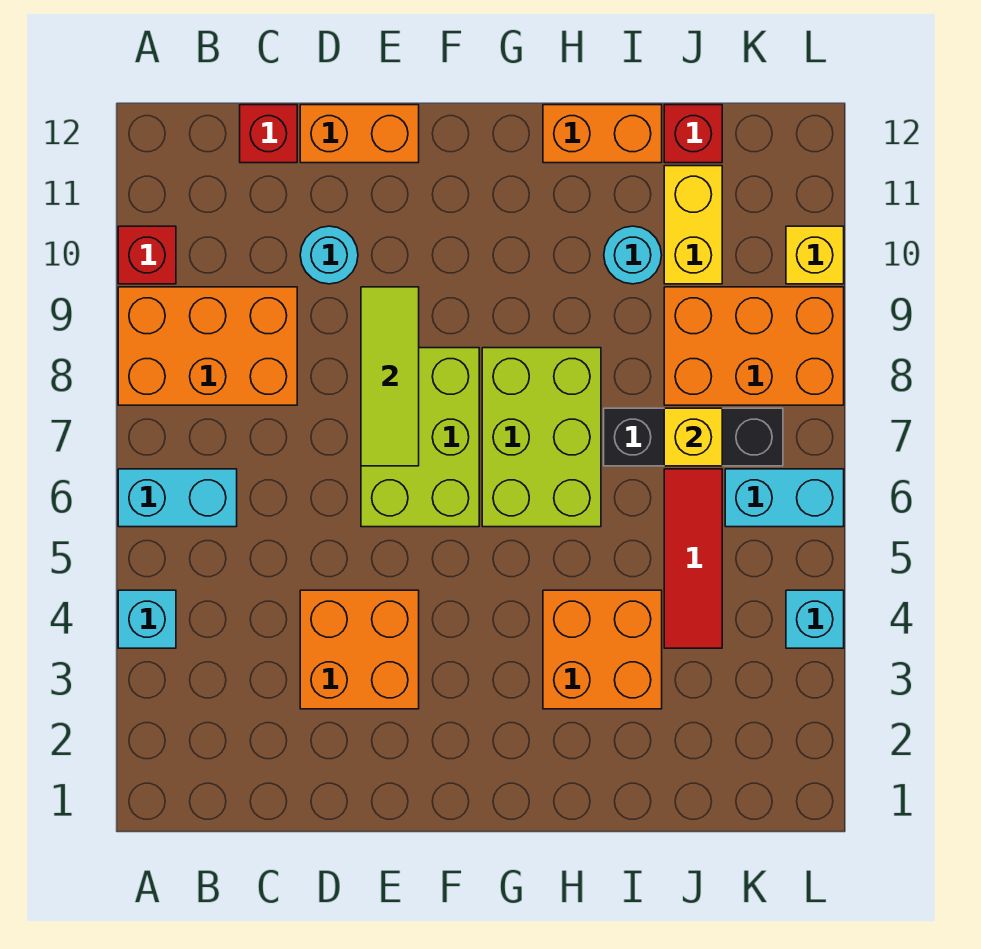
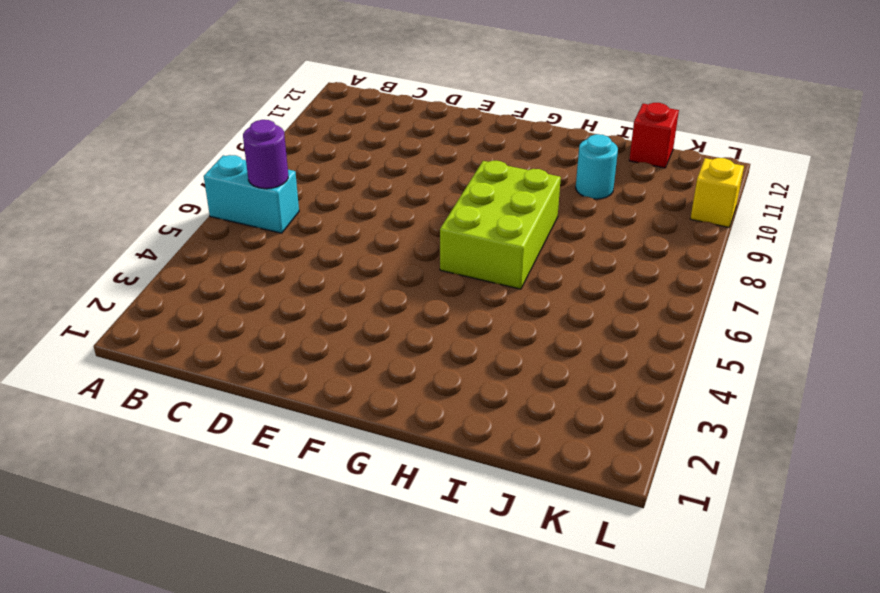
purple round brick B6 level 2 -> none
none -> cyan brick A4 level 1
none -> orange brick A8:C9 level 1
none -> red brick A10 level 1

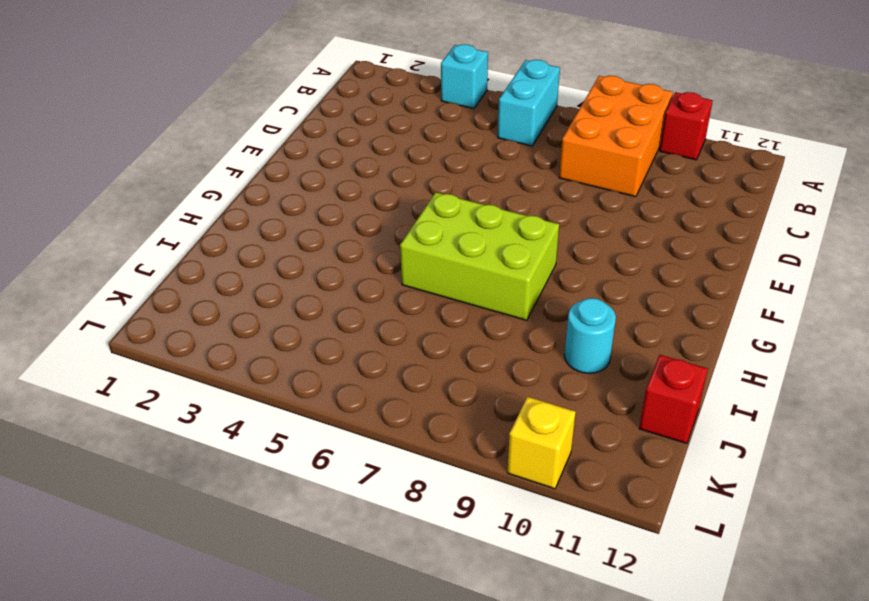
none -> red brick C12 level 1
none -> orange brick D3:E4 level 1
none -> cyan round brick D10 level 1

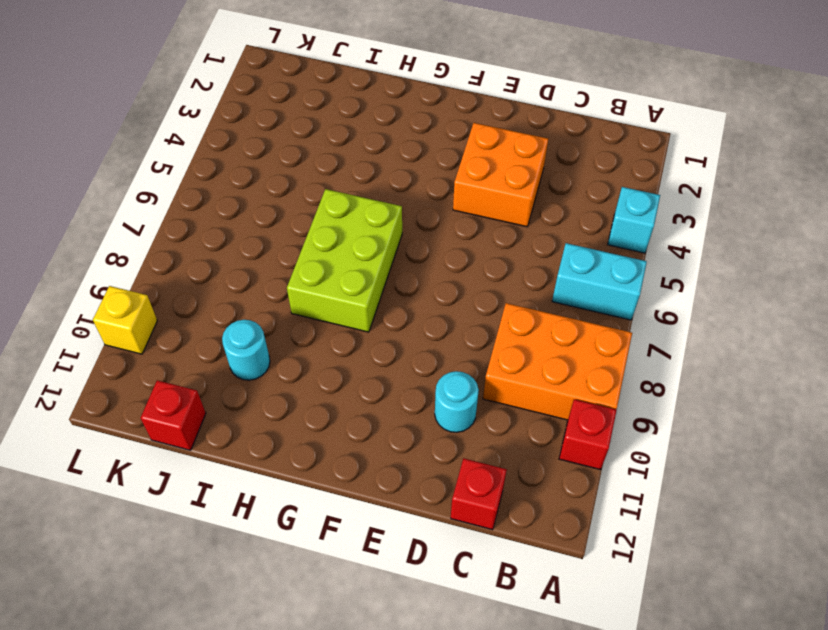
none -> orange brick D12:E12 level 1
none -> lime brick E6:F8 level 1
none -> orange brick H3:I4 level 1

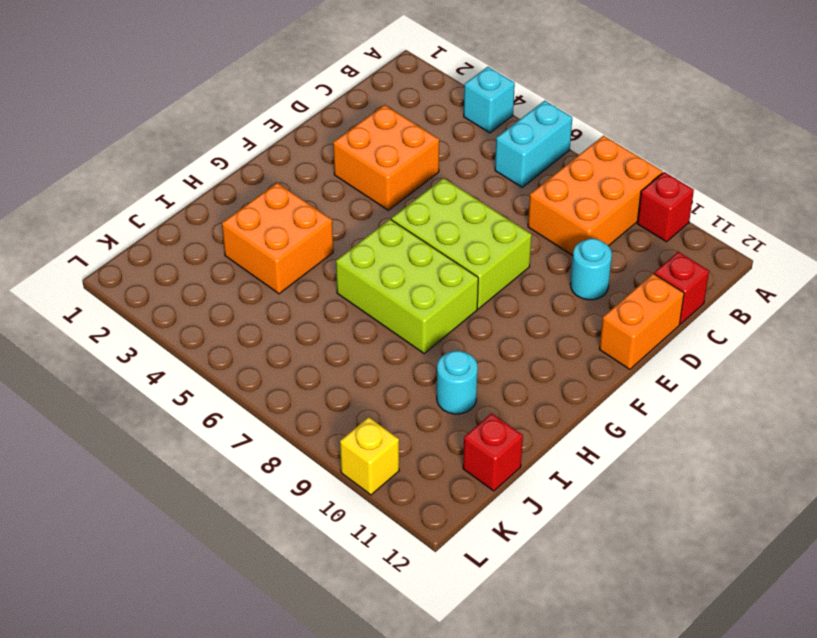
none -> orange brick H12:I12 level 1
none -> black brick I7:K7 level 1
none -> red tile J4:J6 level 1

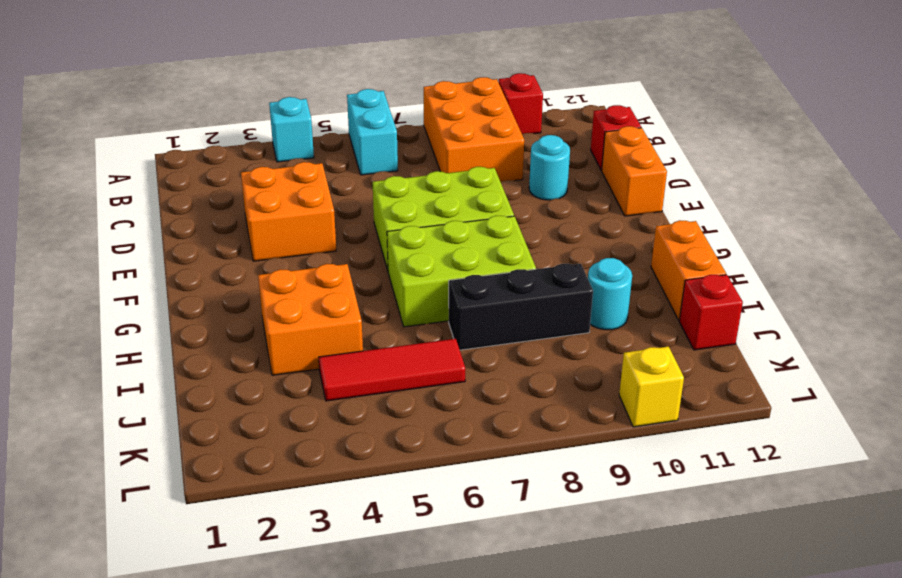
black brick I7:I9 level 1 -> black brick I7:K7 level 1
none -> orange brick J8:L9 level 1
none -> yellow brick J10:J11 level 1
none -> cyan brick K6:L6 level 1

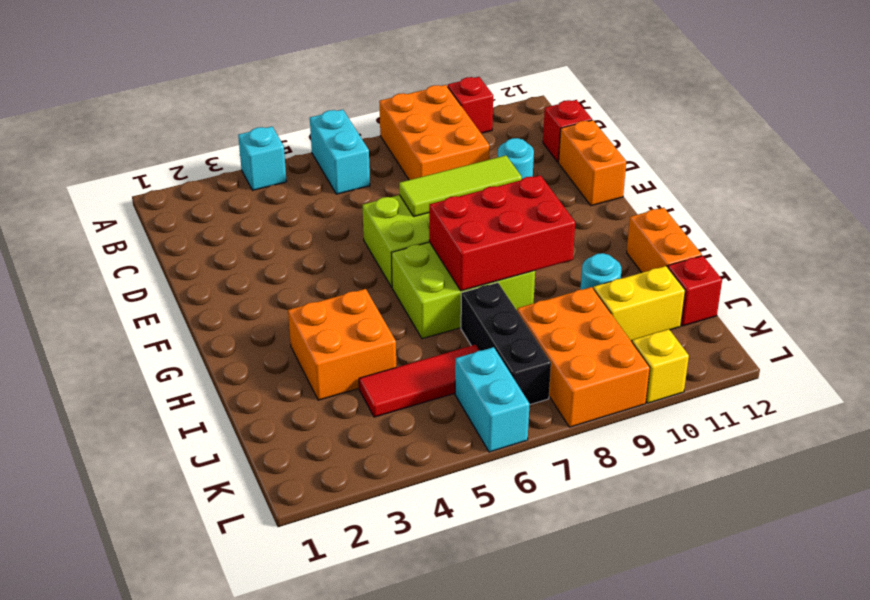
red brick G7:H9 level 2 -> none
none -> orange brick D3:E4 level 1
none -> cyan brick L4 level 1
none -> yellow brick J7 level 2

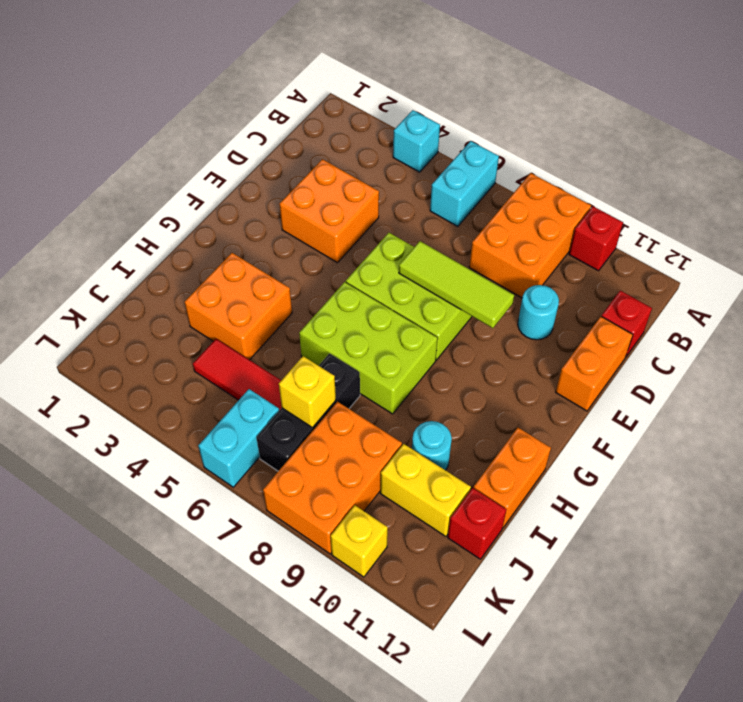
none -> cyan brick L4 level 1

